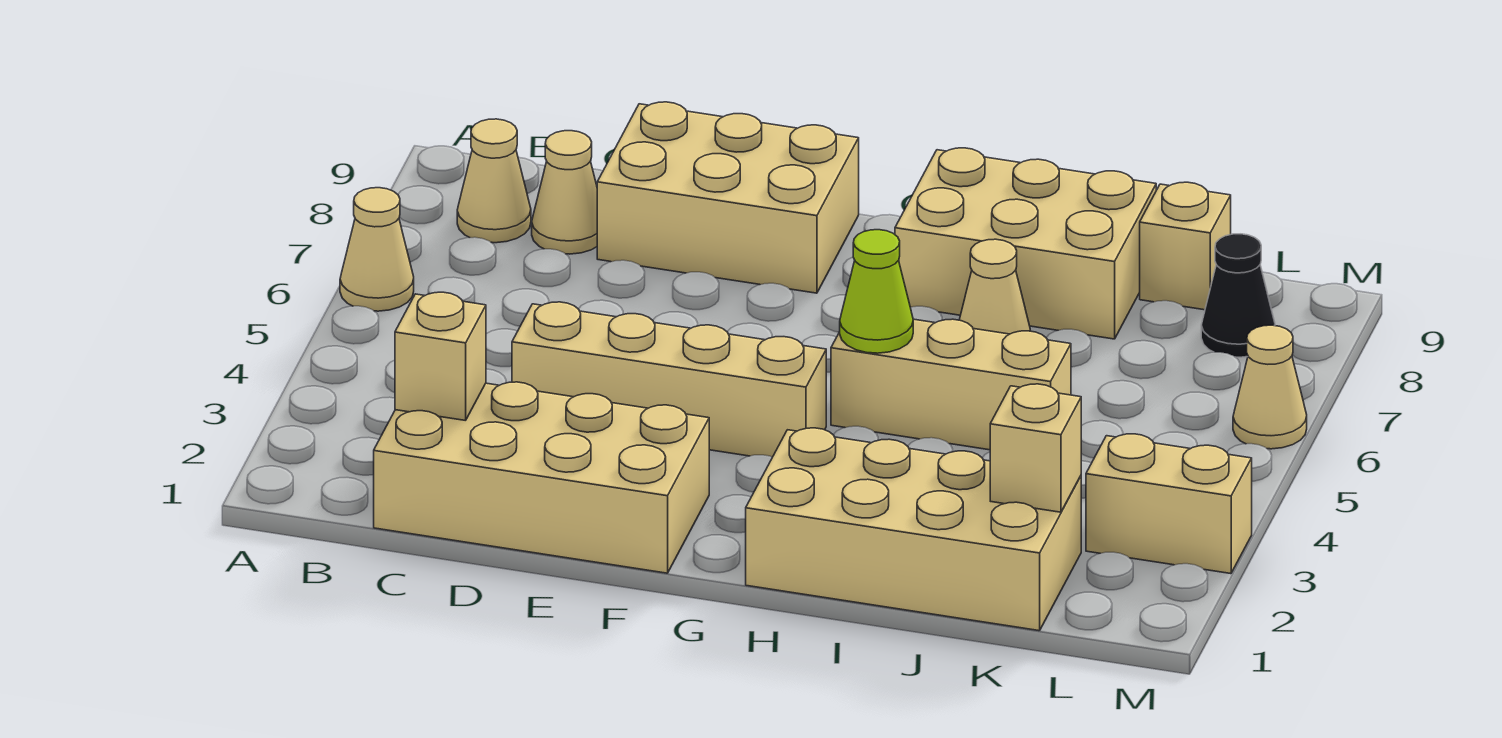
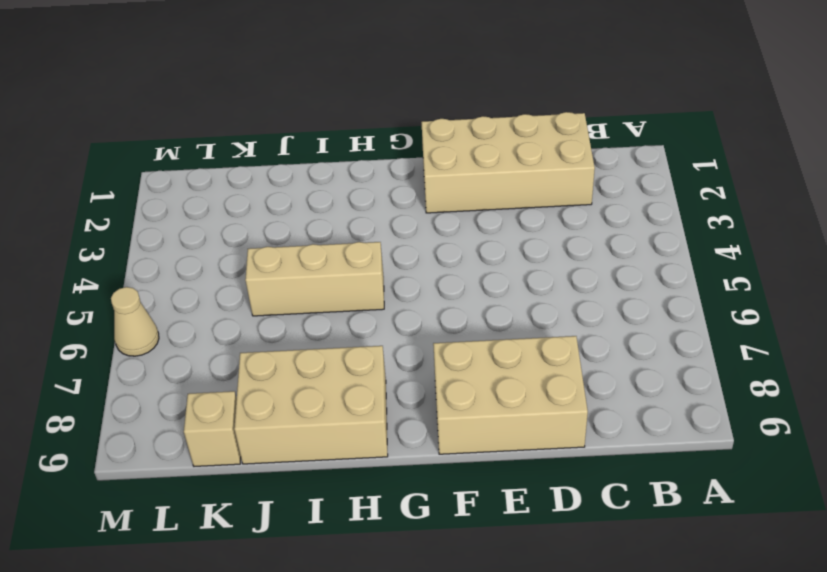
none -> tan cone A6 level 1
none -> tan cone B8 level 1
none -> tan cone C8 level 1

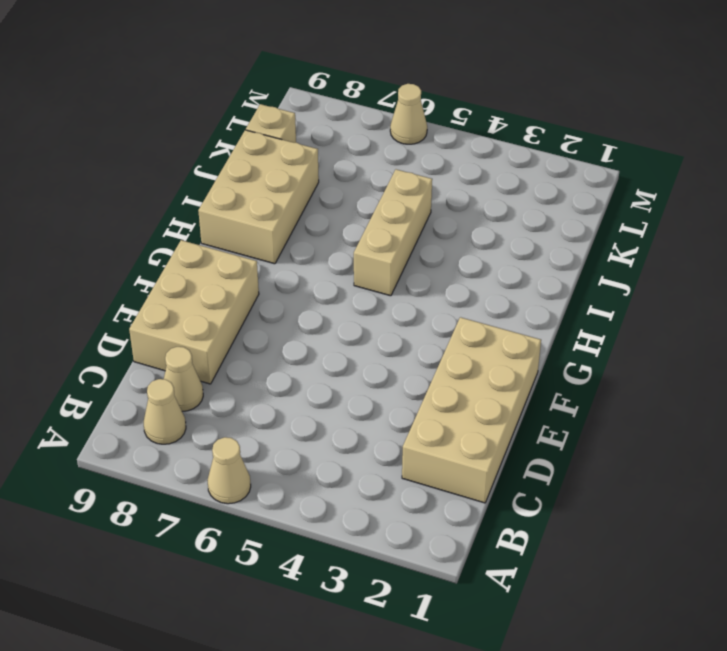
none -> tan brick D4:G4 level 1
none -> tan brick H1:K2 level 1
none -> tan cone I7 level 1

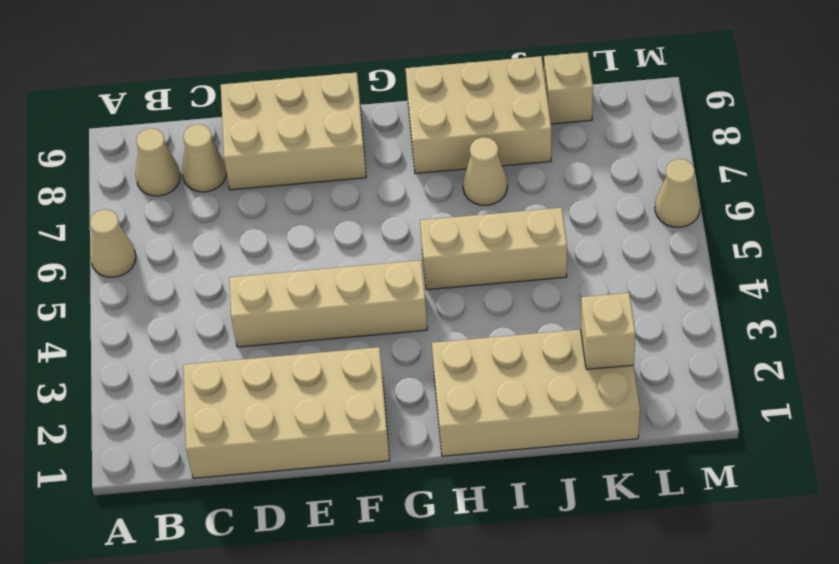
none -> tan brick L3:M3 level 1
none -> black cone L8 level 1
none -> tan brick C2 level 2

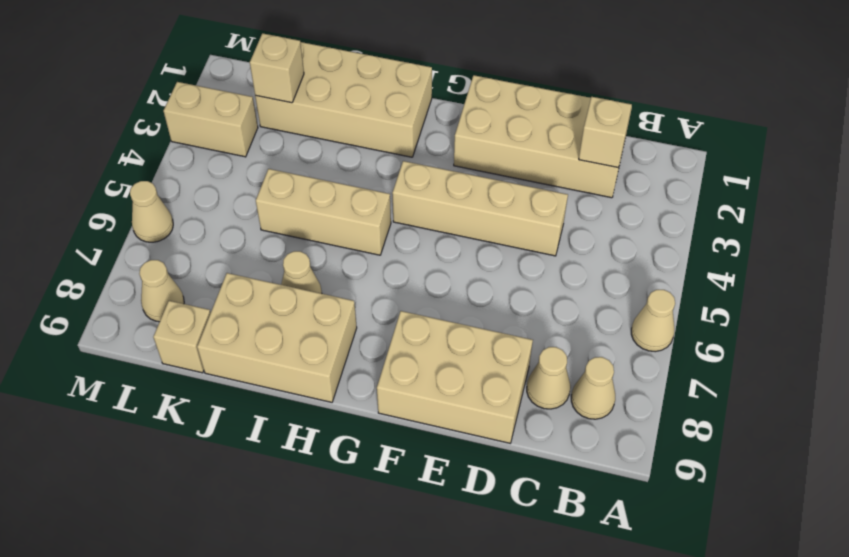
tan cone L8 level 1 -> black cone L8 level 1
none -> lime cone H5 level 2

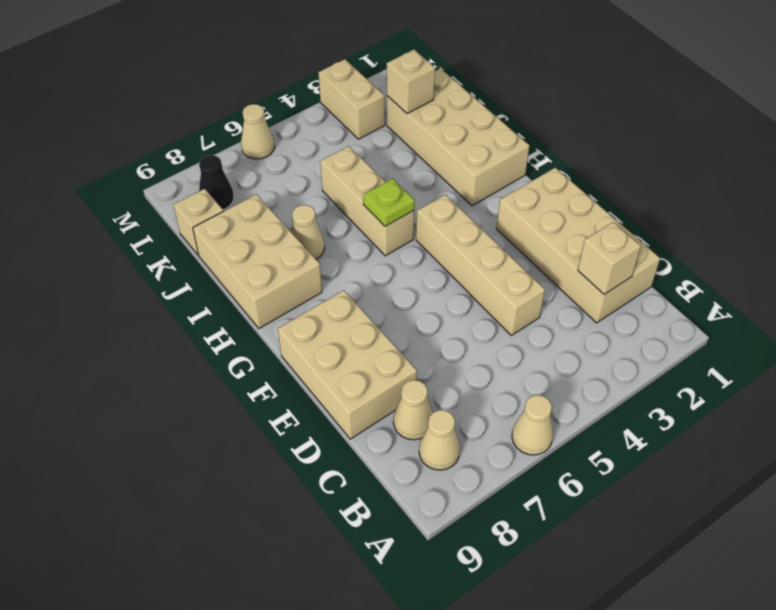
lime plate H5 level 2 -> lime cone H5 level 2

